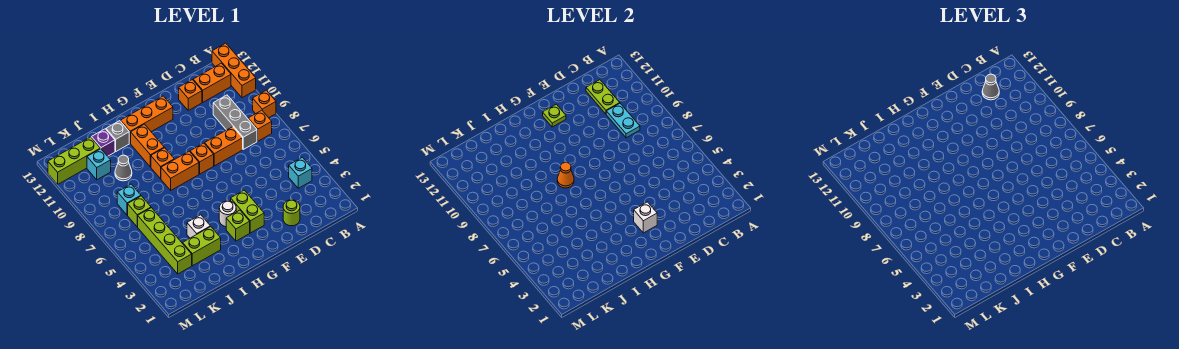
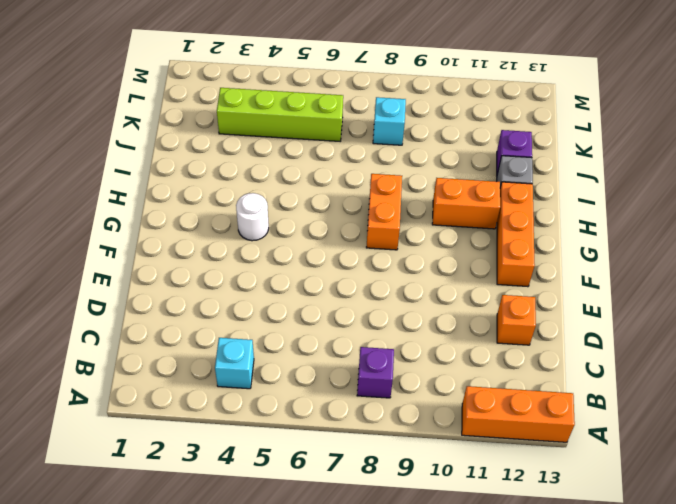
purple brick B8 level 1 -> orange brick B8 level 1
none -> orange brick A9 level 1
none -> orange brick B12:C12 level 1
none -> grey brick C8:C10 level 1
none -> lime round brick D2 level 1

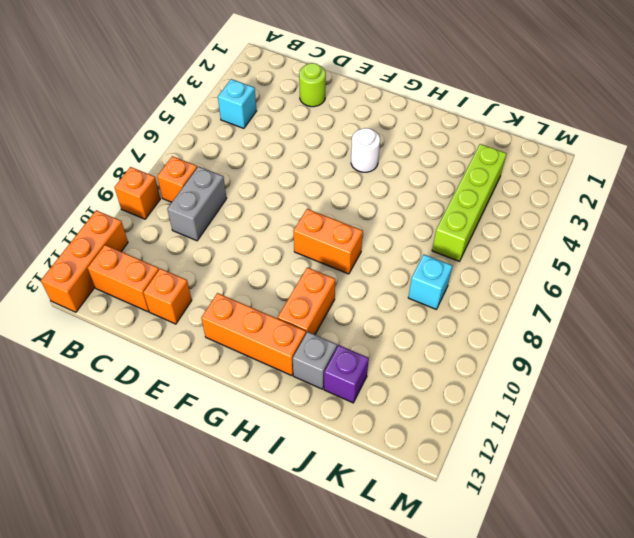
grey brick C8:C9 level 1 -> grey brick C8:C10 level 1
none -> orange brick D8:E8 level 1
none -> lime brick F3:F4 level 1
none -> orange brick F8 level 1
none -> lime brick G3 level 1

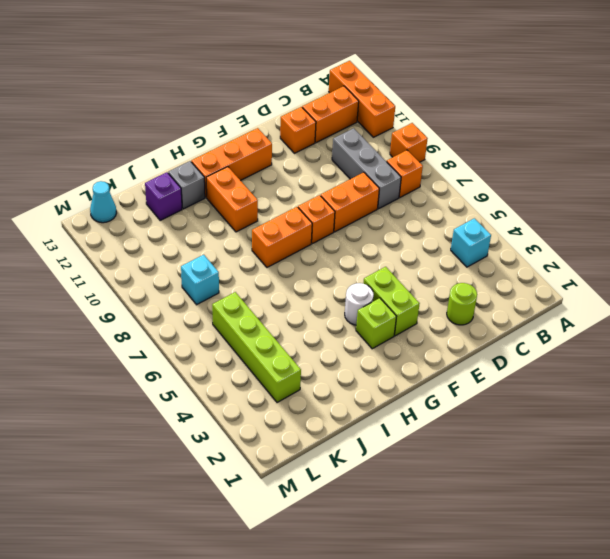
cyan cone L13 level 1 -> none
none -> orange brick H9 level 1
none -> lime brick I3:J3 level 1
none -> white brick I4 level 1
none -> grey cone J10 level 1

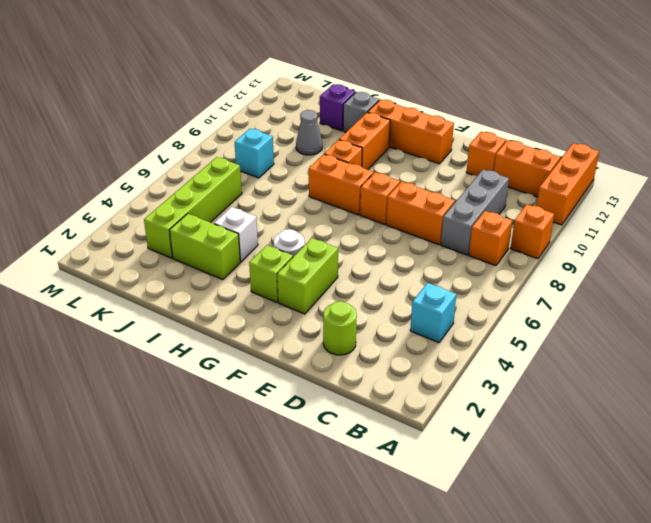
none -> lime brick K7 level 1
none -> cyan brick K11 level 1
none -> lime brick K12:M12 level 1
none -> cyan plate C9:C10 level 2

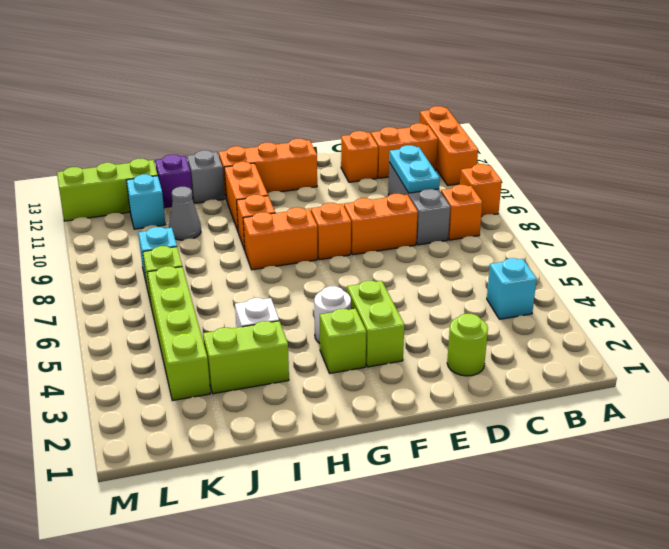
none -> lime plate C11:C12 level 2
none -> white brick F3 level 2
none -> lime plate F12 level 2
none -> orange cone H8 level 2

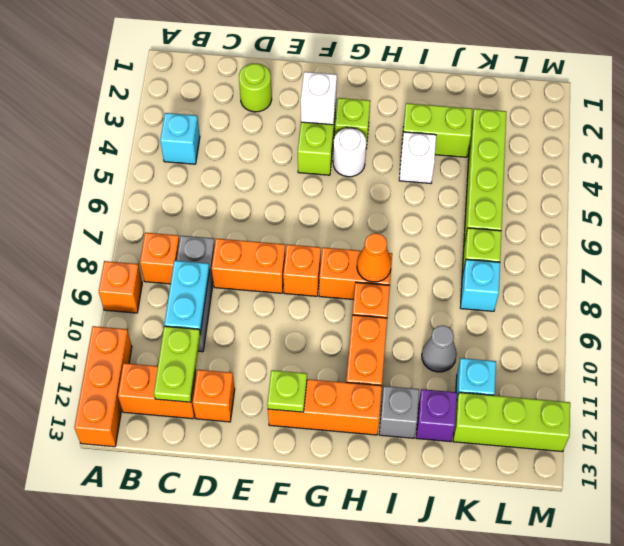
none -> grey cone C12 level 3

